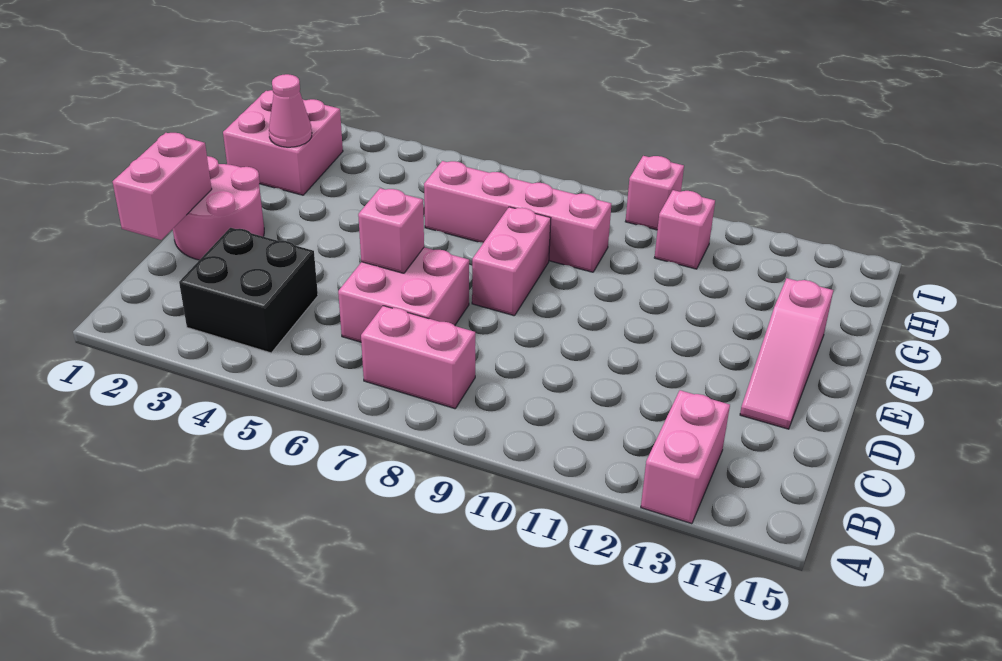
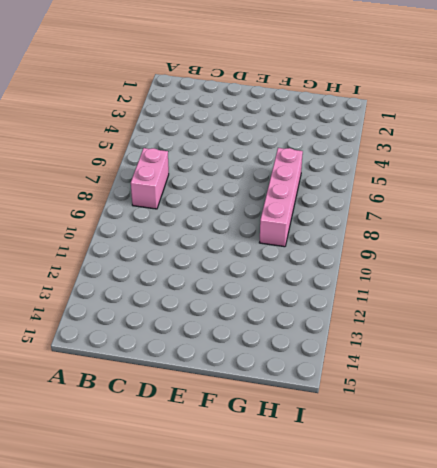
none -> pink brick A13:B13 level 1
none -> black brick B3:C4 level 1
none -> pink brick C6:D7 level 1

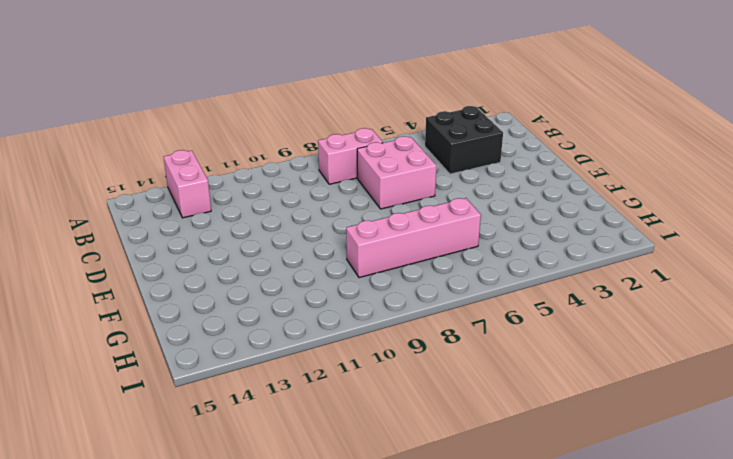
none -> pink round brick D1:E2 level 1
none -> pink slope D14:F14 level 1 top F
none -> pink brick E8:F8 level 1

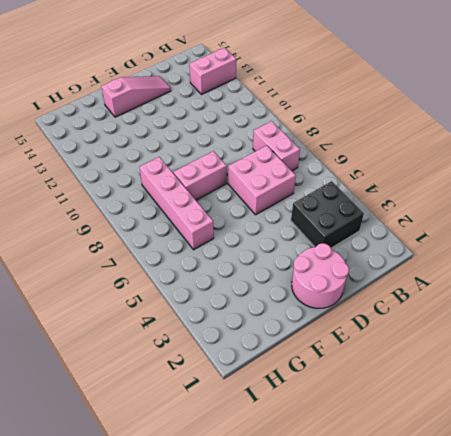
none -> pink brick G1:H2 level 1
none -> pink brick H11 level 1
none -> pink brick I10 level 1

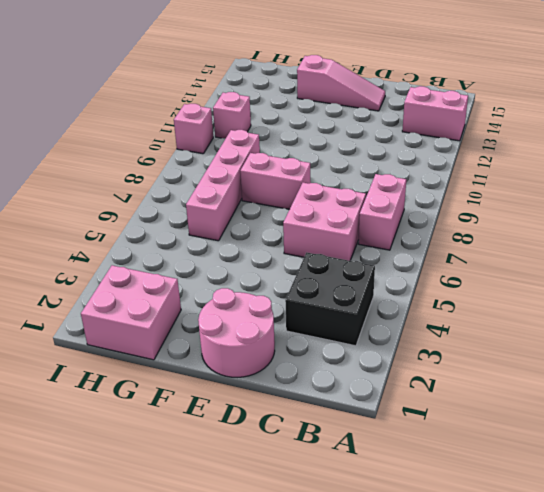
none -> pink brick C1:D1 level 2
none -> pink brick D6 level 2
none -> pink cone G2 level 2

